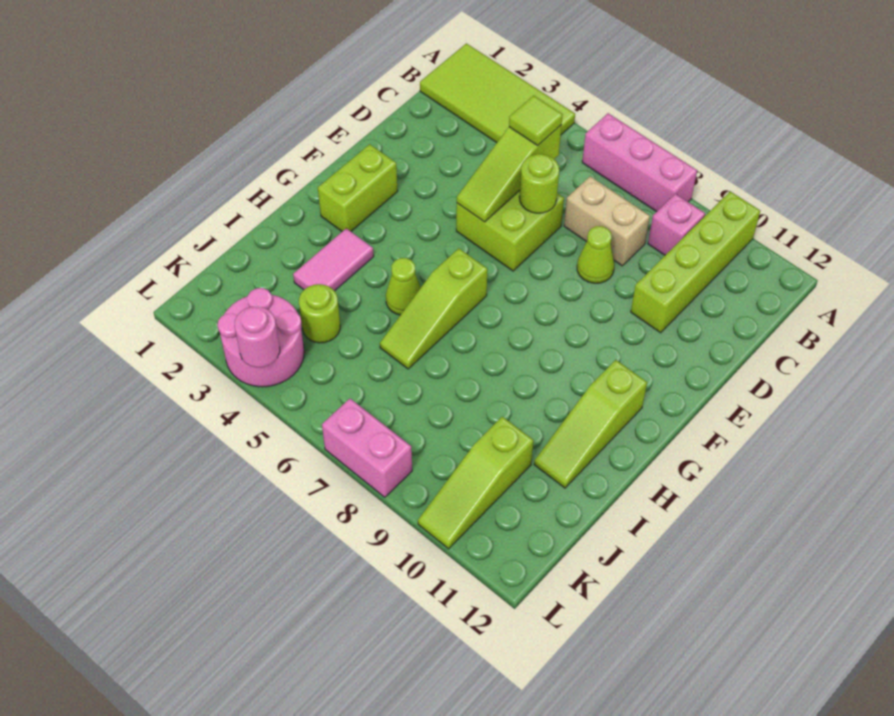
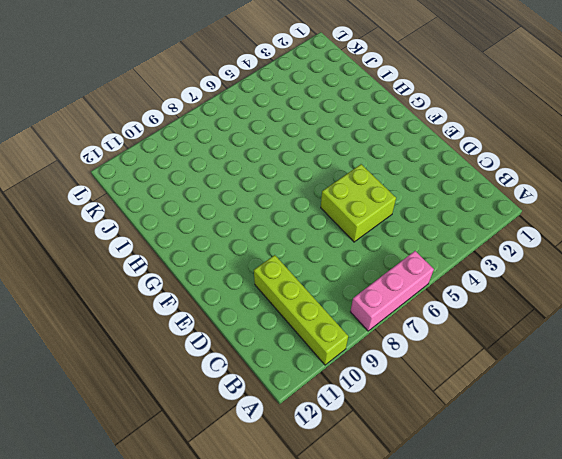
none -> lime tile A1:B4 level 1
none -> pink brick B9 level 1
none -> tan brick C7:C8 level 1

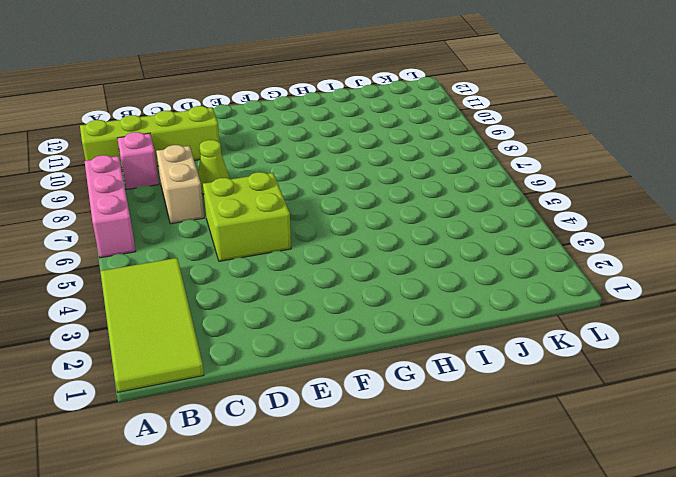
none -> lime brick F2:G2 level 1
none -> lime slope G6:I6 level 1 top G
none -> lime slope G11:I11 level 1 top G

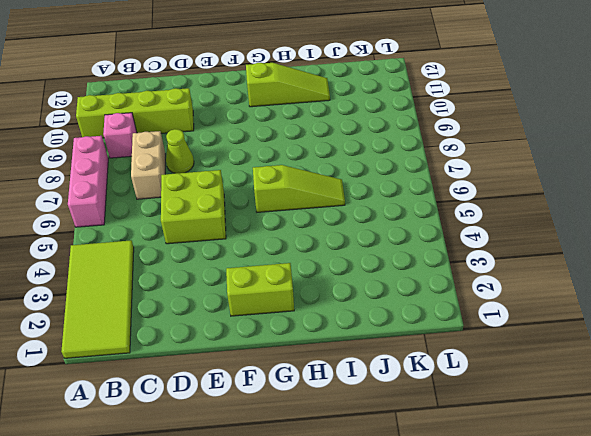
none -> pink tile H3:I3 level 1
none -> lime cone H5 level 1
none -> lime round brick J4 level 1

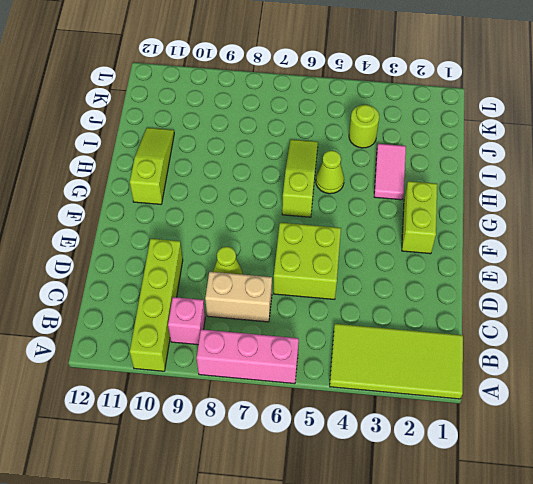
none -> lime slope J10:L10 level 1 top J
none -> pink round brick K3:L4 level 1
none -> pink brick L7:L8 level 1

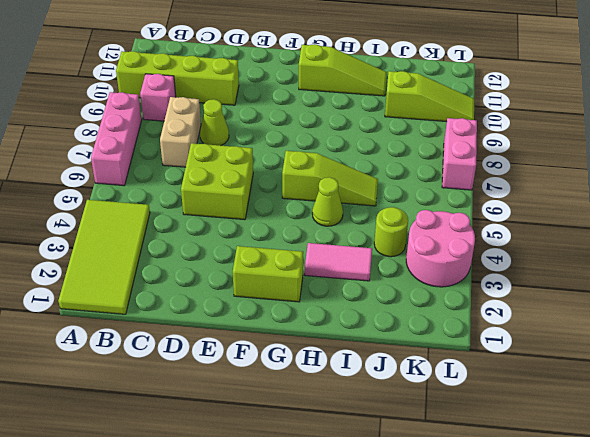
none -> lime slope C5:E5 level 2 top C
none -> lime round brick D6 level 2
none -> pink round brick L4 level 2

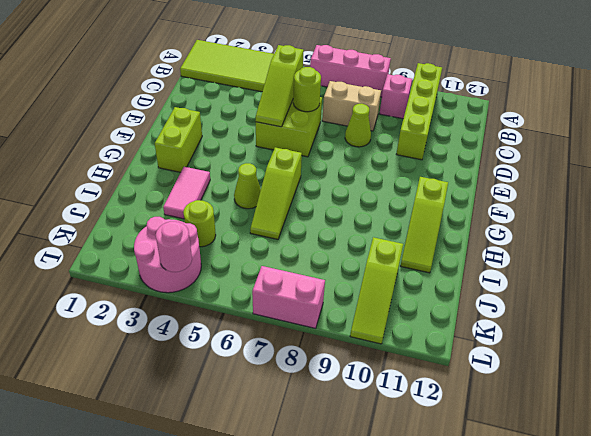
none -> lime tile C5 level 3

